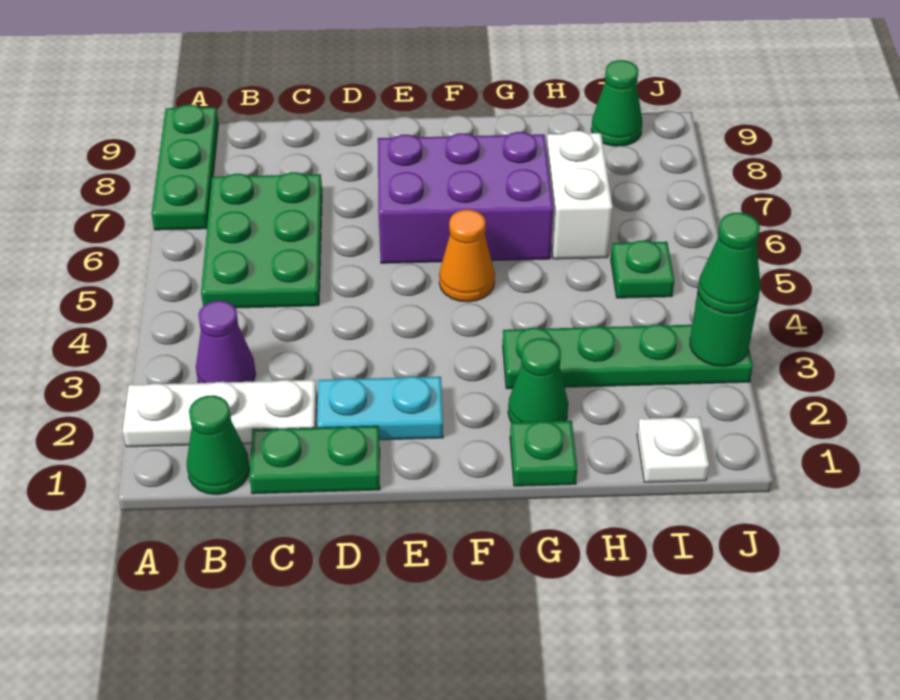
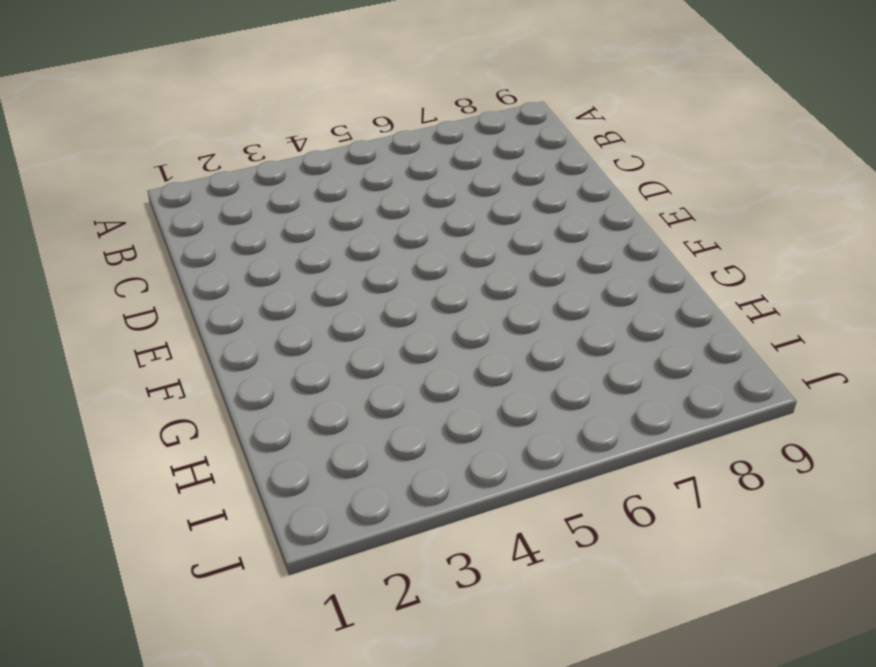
none -> white plate A2:C2 level 1
none -> green plate A7:A9 level 1
none -> green cone B1 level 1

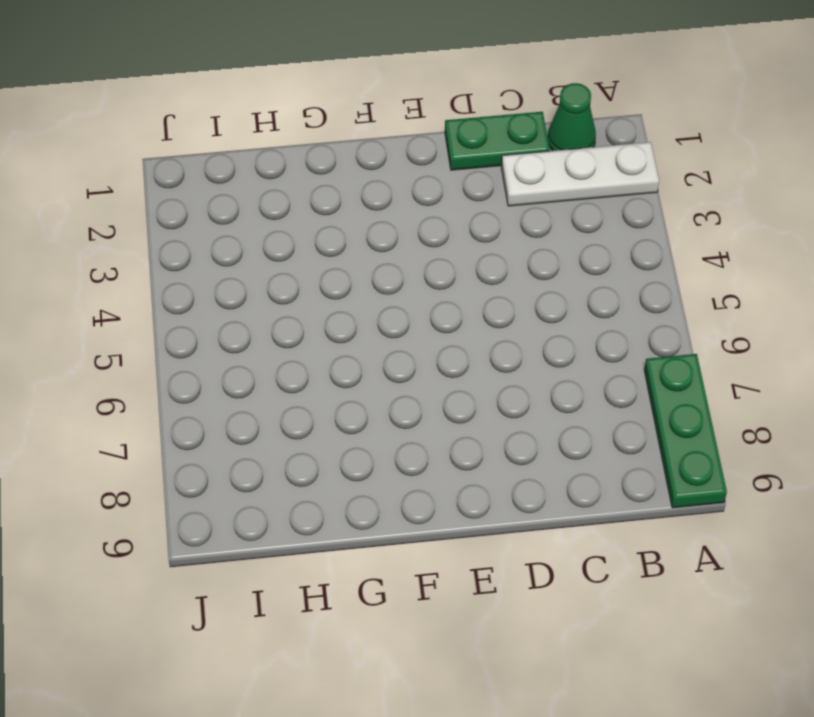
none -> purple cone B3 level 1
none -> green plate B5:C7 level 1
none -> cyan plate D2:E2 level 1

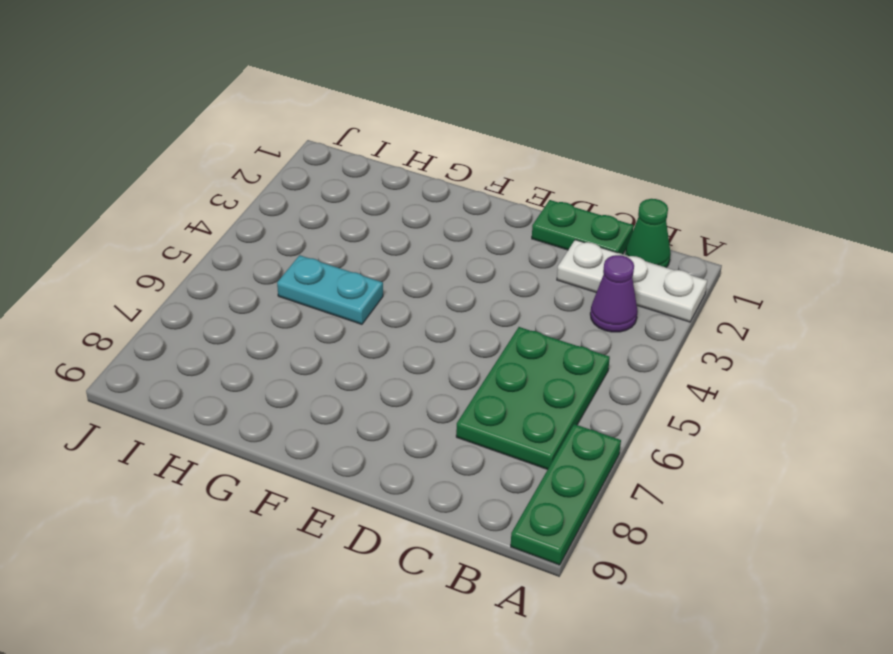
cyan plate G5:H5 level 1 -> cyan plate D2:E2 level 1
none -> purple brick E6:G7 level 1
none -> orange cone F5 level 1
none -> green plate G1 level 1

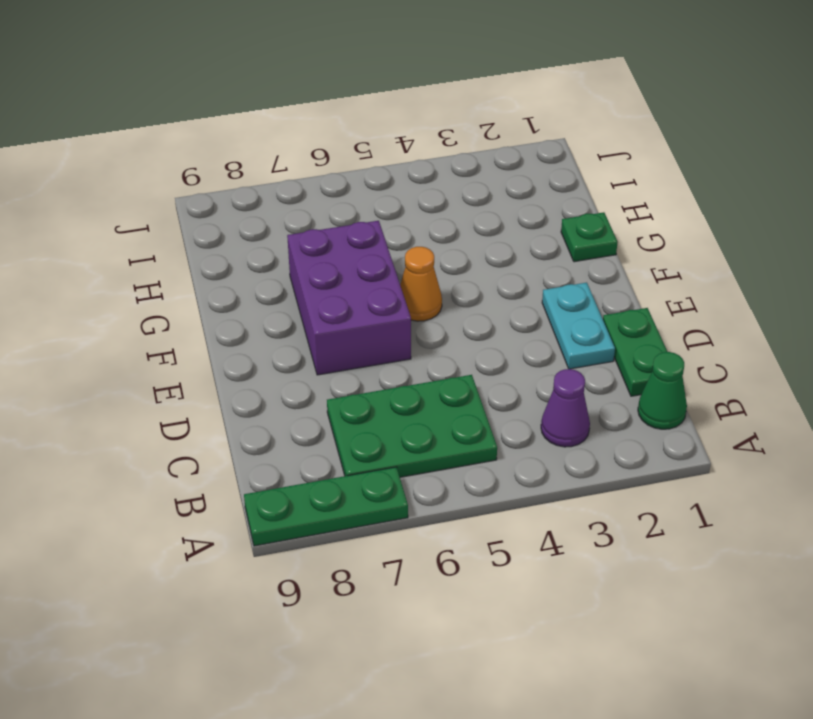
none -> white plate A2:C2 level 1
none -> green cone G2 level 1
none -> green plate G3:J3 level 1

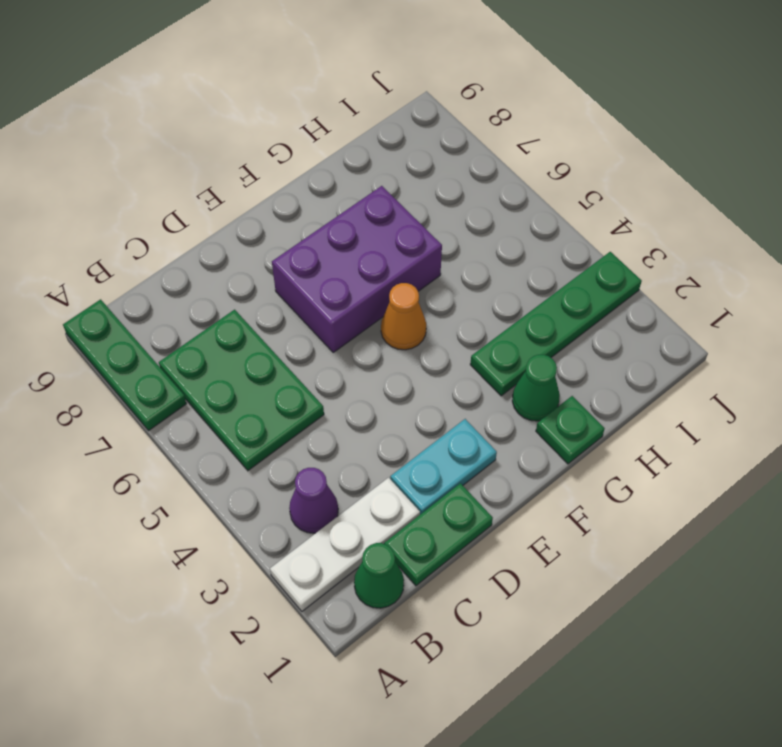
none -> white brick H6:H7 level 1
none -> white plate I1 level 1
none -> green plate I5 level 1

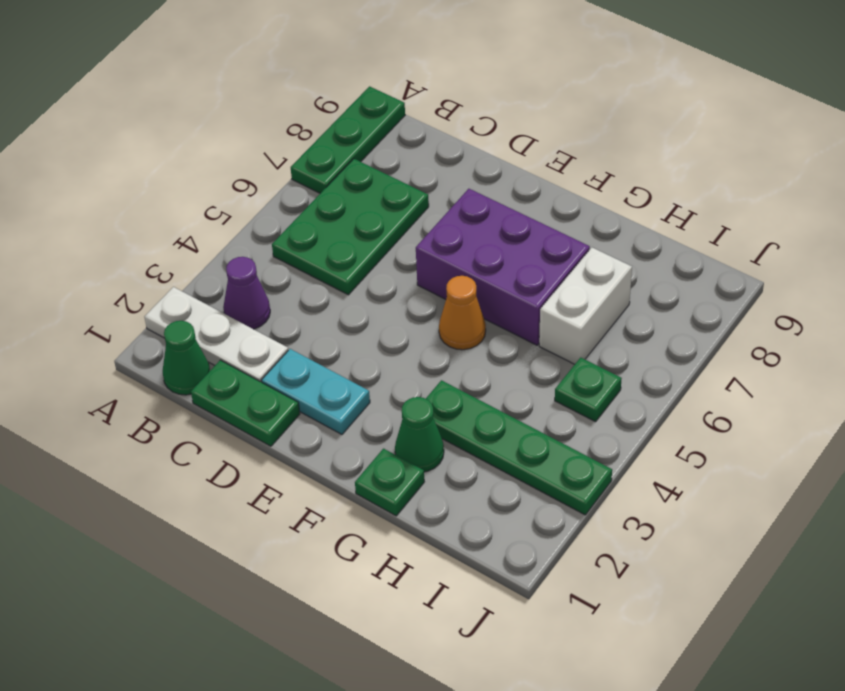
none -> white plate I1 level 1
none -> green cone I9 level 1
none -> green round brick J3 level 2

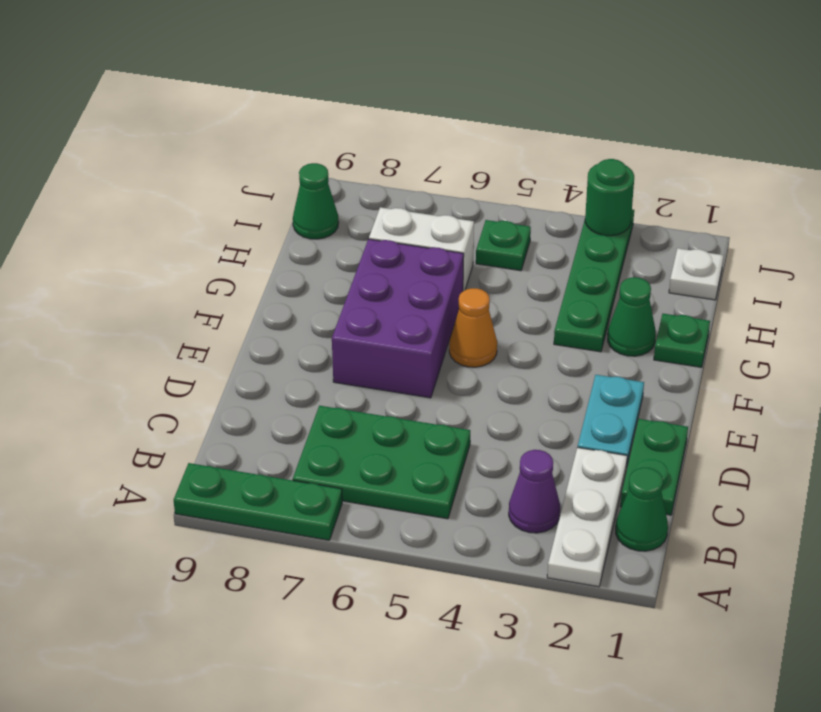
none -> green cone J3 level 3

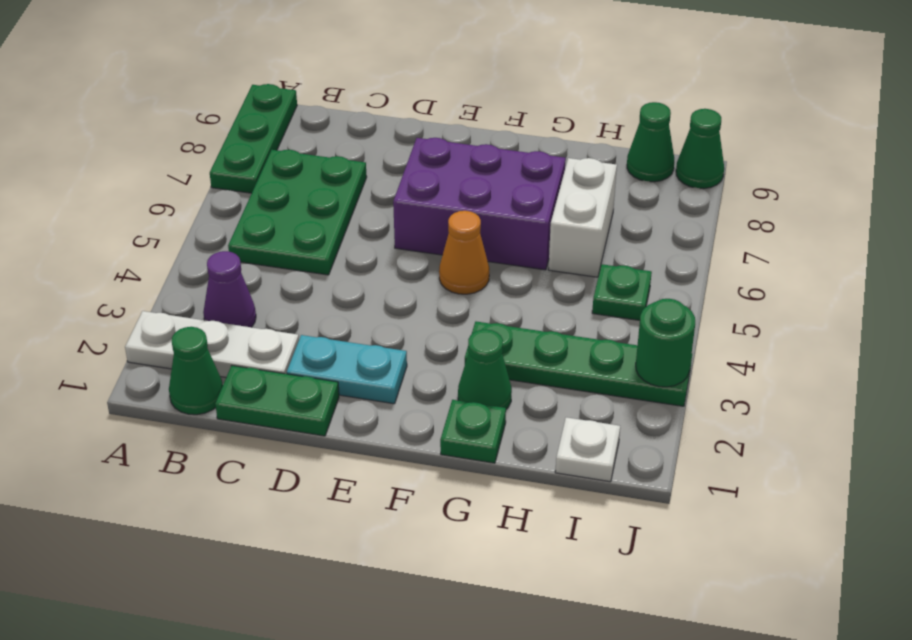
green cone J9 level 1 -> green cone J3 level 3

